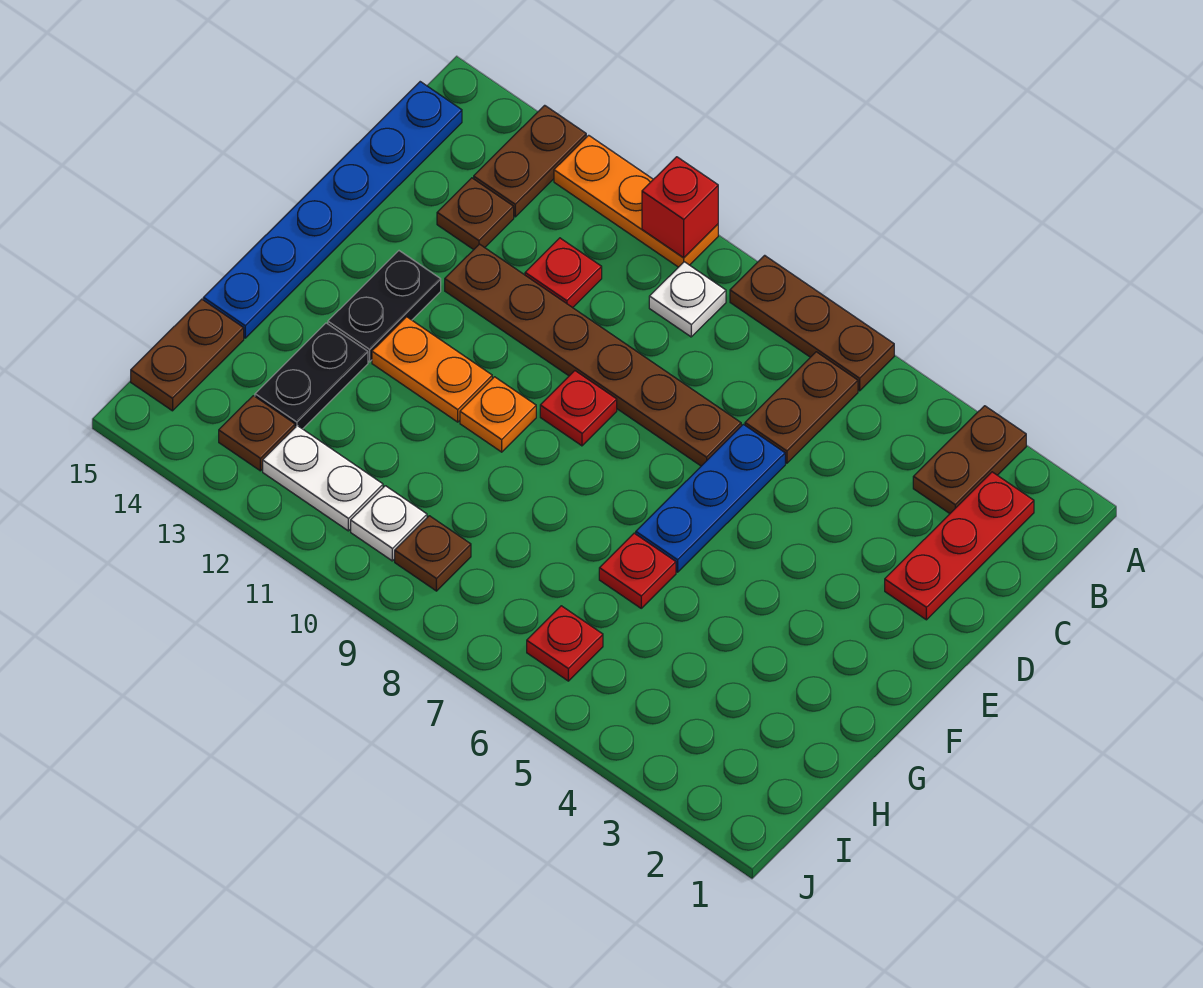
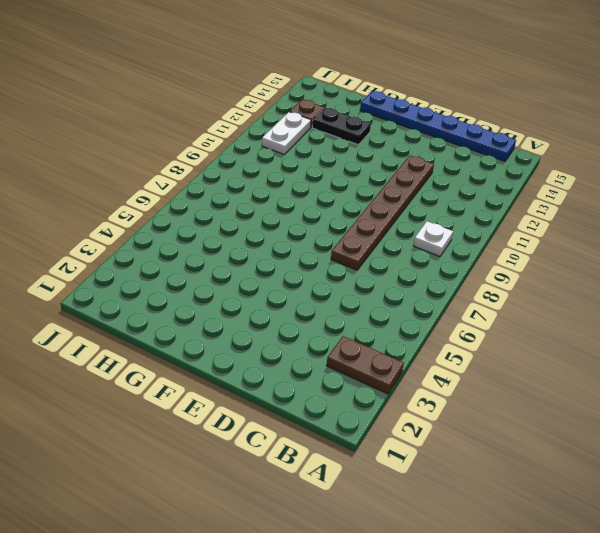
none -> brown plate A6:A8 level 1
none -> orange plate A10:A12 level 1
none -> brown plate A13:B13 level 1

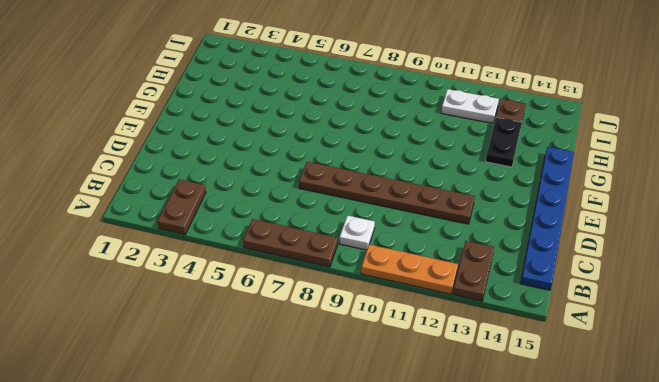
none -> red plate B2:D2 level 1
none -> brown plate B6:C6 level 1
none -> red plate C11 level 1

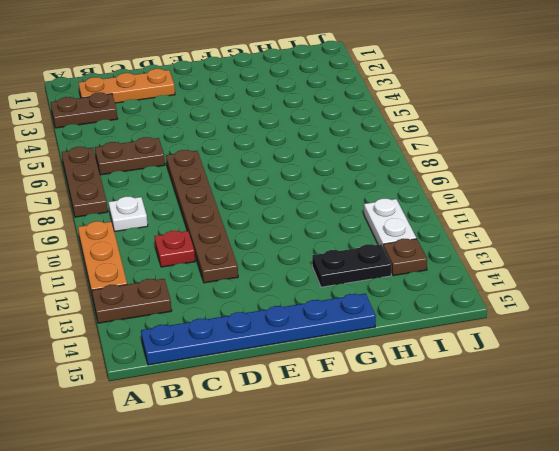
orange plate B2:D2 level 1 -> red plate B2:D2 level 1
none -> brown plate C13 level 1
none -> blue plate D6:F6 level 1
none -> red plate E9 level 1

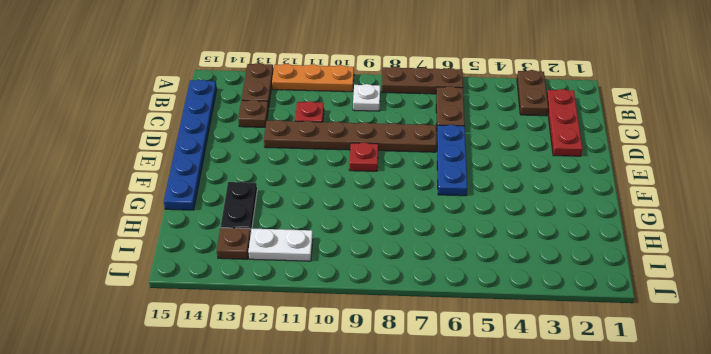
none -> black plate E13:F13 level 1
none -> orange plate F10 level 1
none -> orange plate F11:F12 level 1

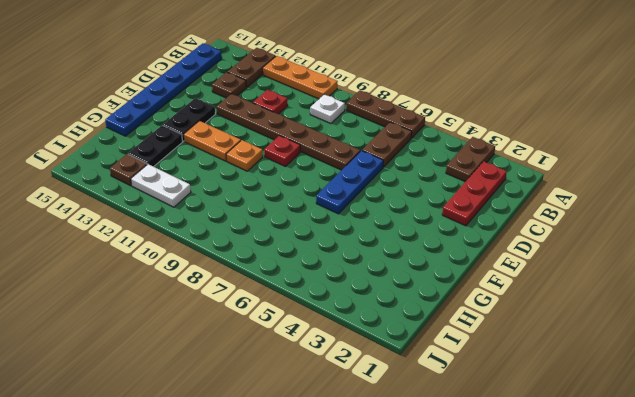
none -> red plate G6 level 1
none -> brown plate H15:I15 level 1
none -> red plate I6 level 1

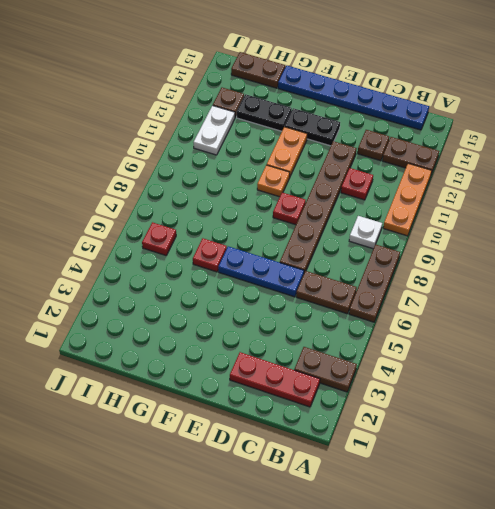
none -> brown plate I9 level 1
none -> white plate I10 level 1
none -> red brick A10 level 2

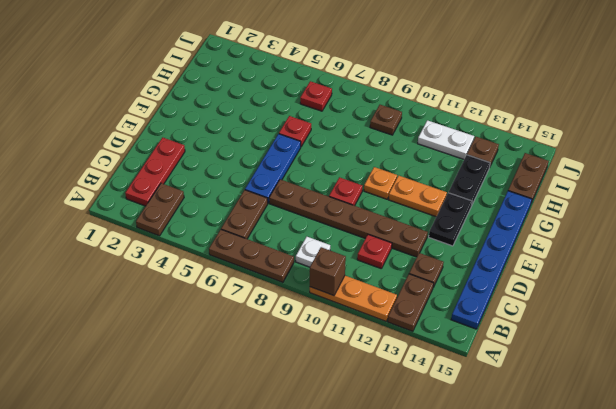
brown brick A10 level 2 -> red brick A10 level 2
none -> white plate I10 level 1

